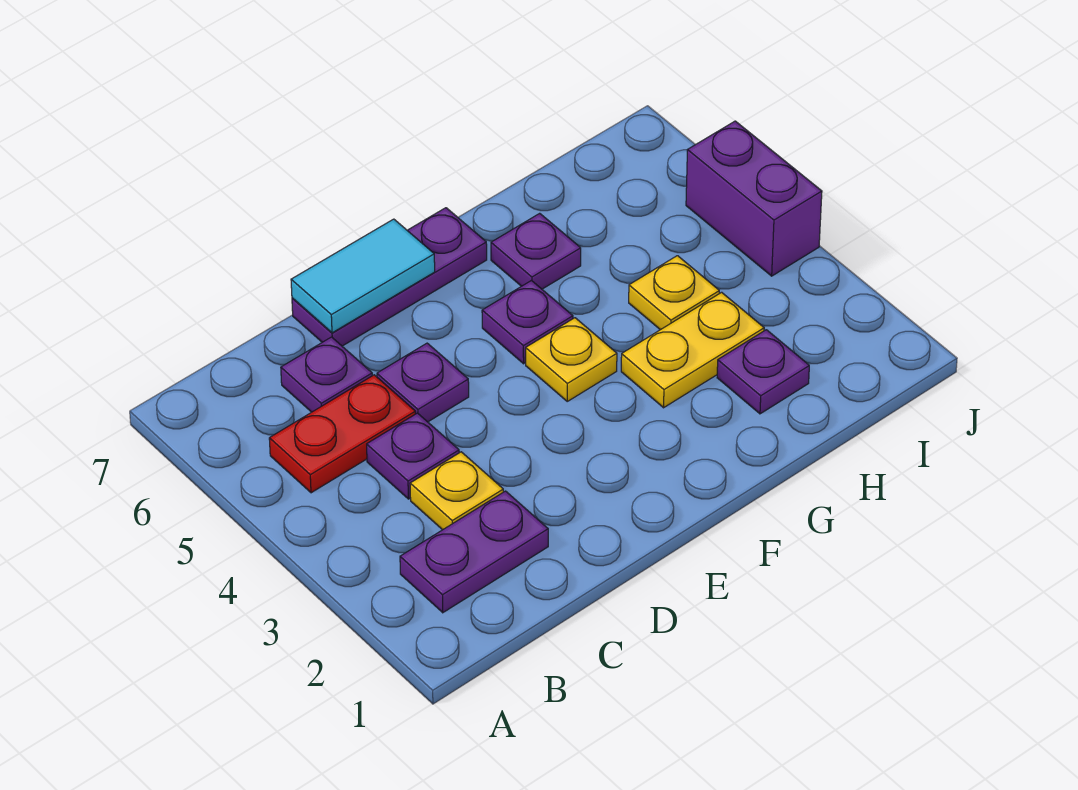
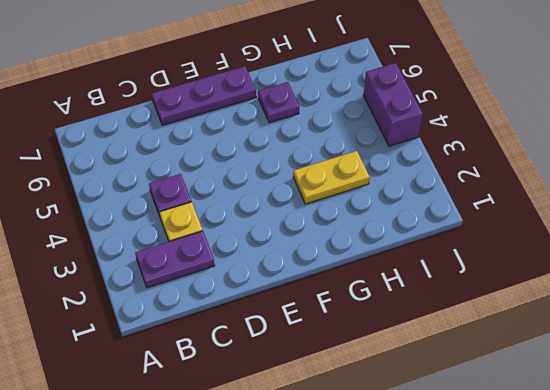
none -> red plate B5:C5 level 1
none -> purple plate C6 level 1
none -> purple plate D5 level 1

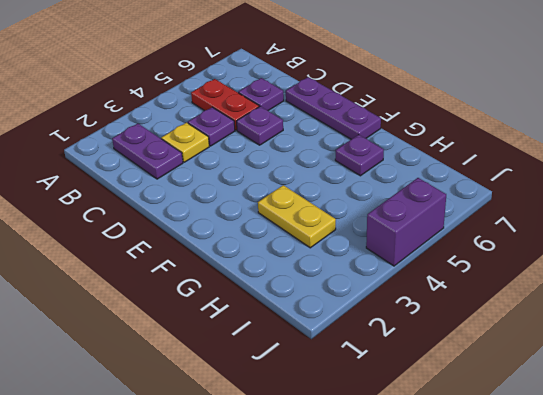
none -> yellow plate F4 level 1
none -> purple plate F5 level 1
none -> purple plate H2 level 1

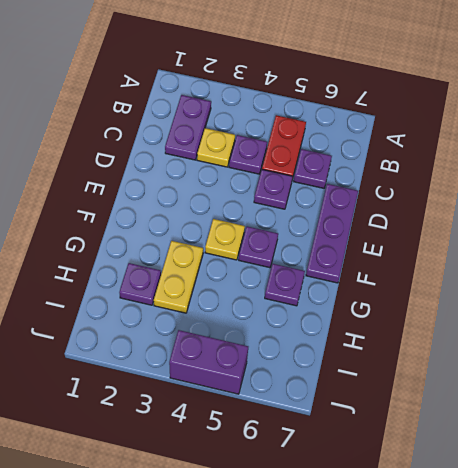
none -> yellow plate H4 level 1
none -> cyan tile D7:E7 level 2

